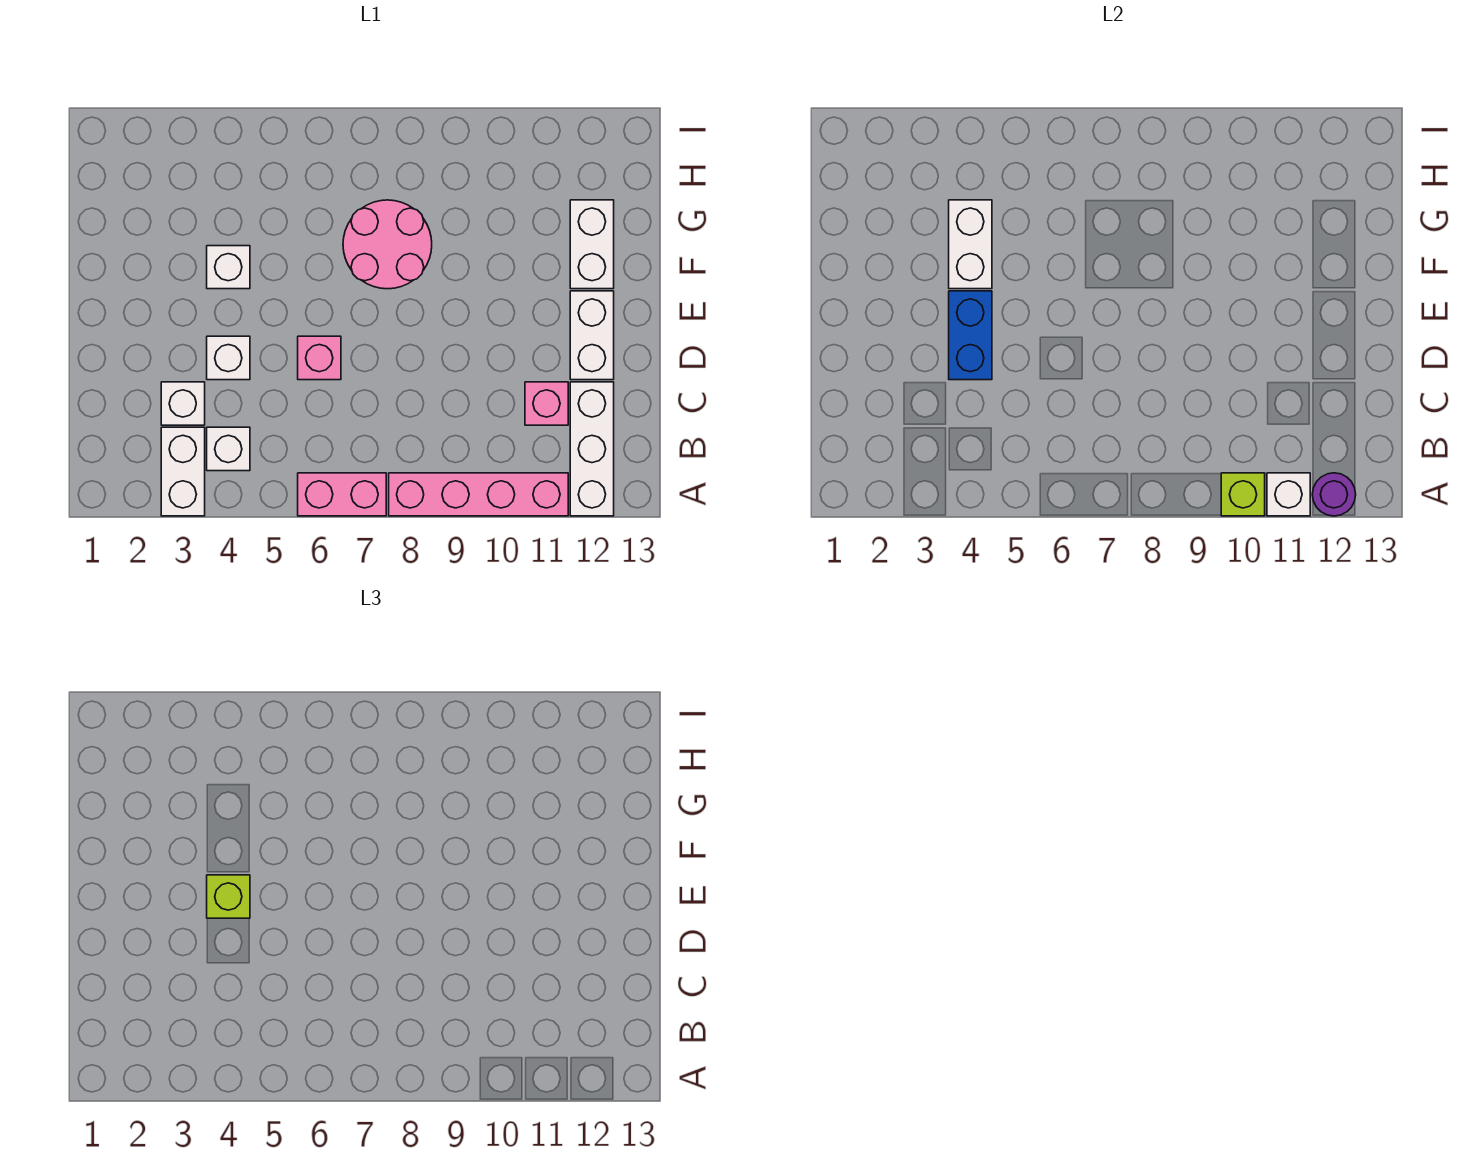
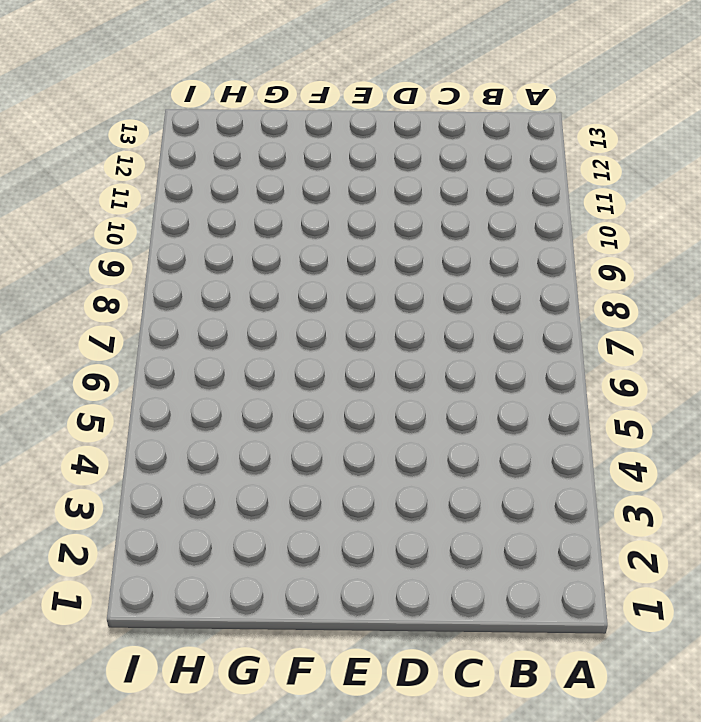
none -> white brick A3:B3 level 1
none -> pink brick A6:A7 level 1
none -> pink brick A8:A11 level 1

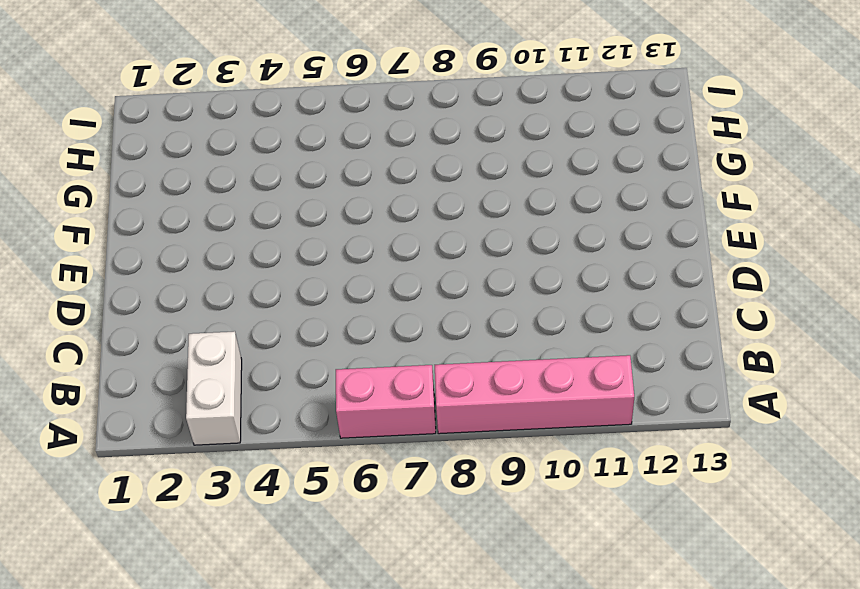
none -> white brick A12:C12 level 1
none -> white brick B4 level 1
none -> white brick C3 level 1

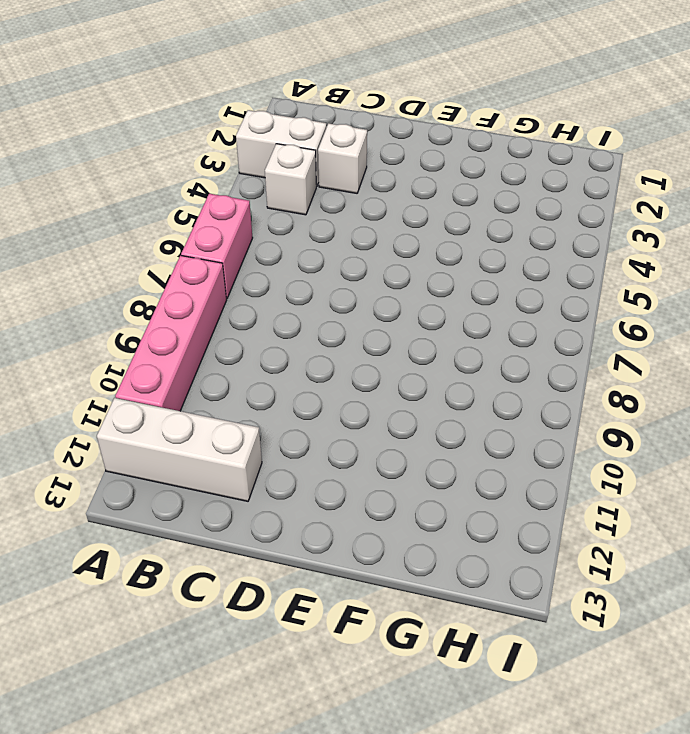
none -> pink brick C11 level 1
none -> white brick D4 level 1
none -> pink brick D6 level 1

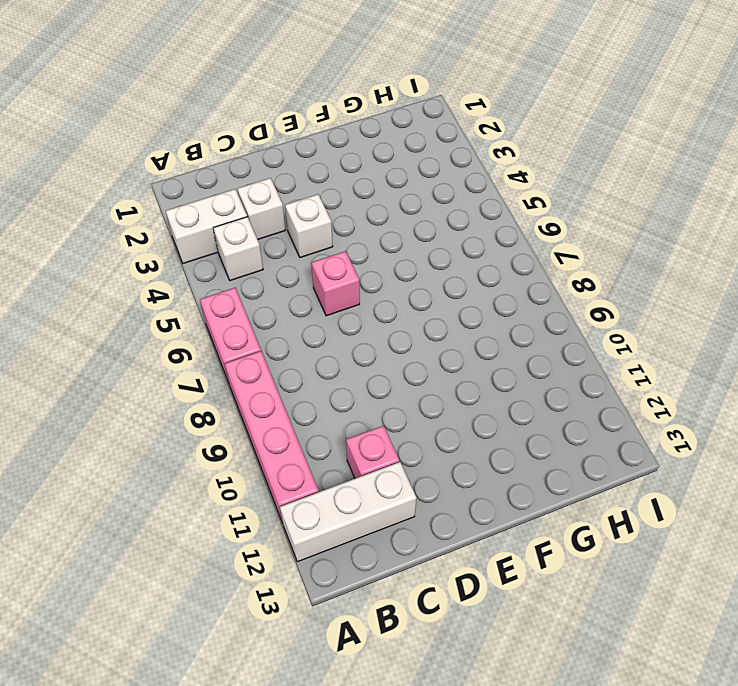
none -> white brick D12:E12 level 1
none -> white brick F4 level 1
none -> pink round brick F7:G8 level 1

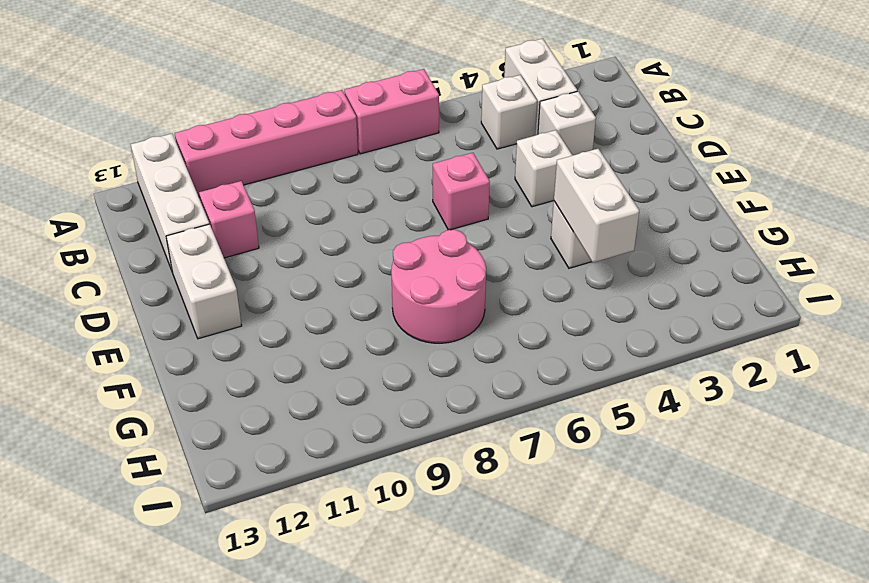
none -> white brick F12:G12 level 1
none -> lime brick A10 level 2
none -> white brick A11 level 2

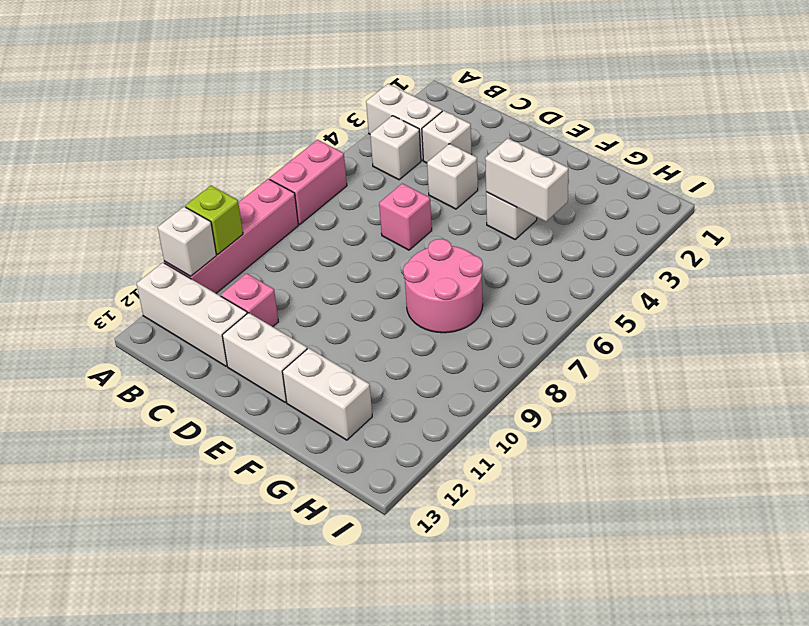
none -> purple round brick A12 level 2
none -> blue brick D4:E4 level 2
none -> lime brick E4 level 3

